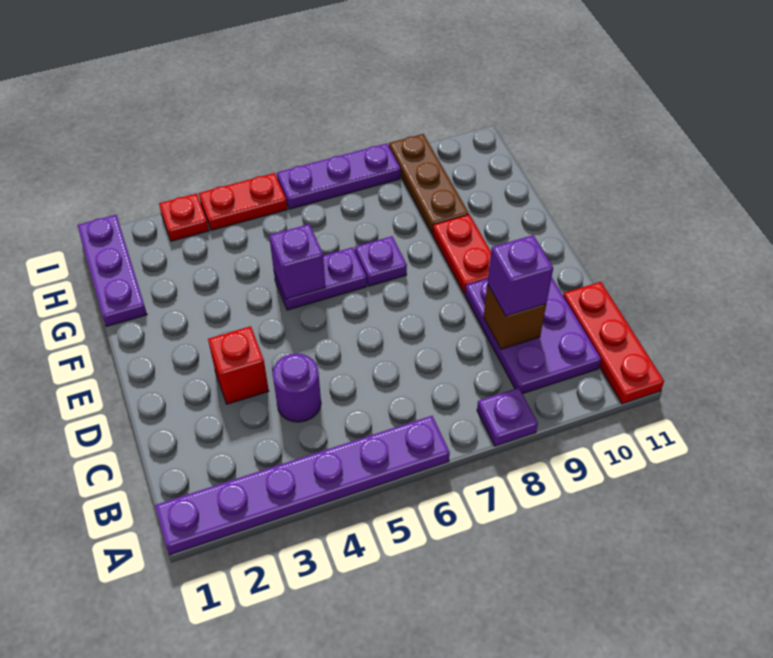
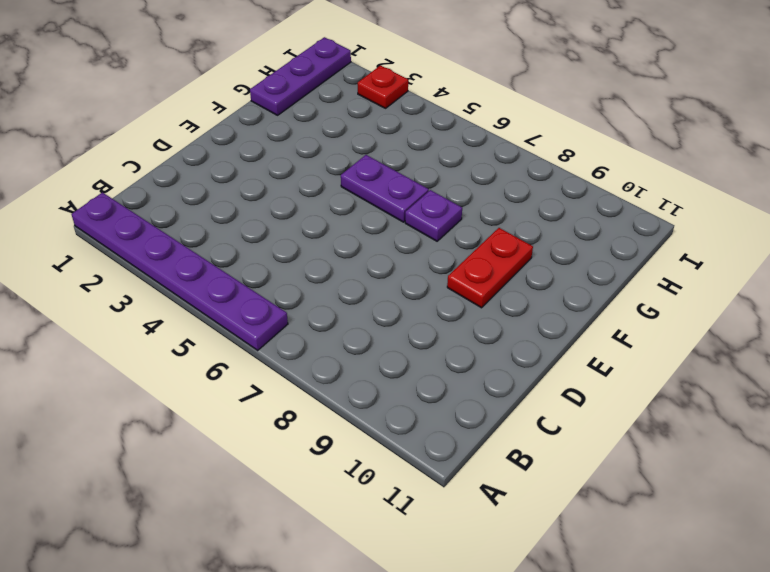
none -> purple plate A8 level 1
none -> red plate A11:C11 level 1
none -> purple plate B9:D10 level 1

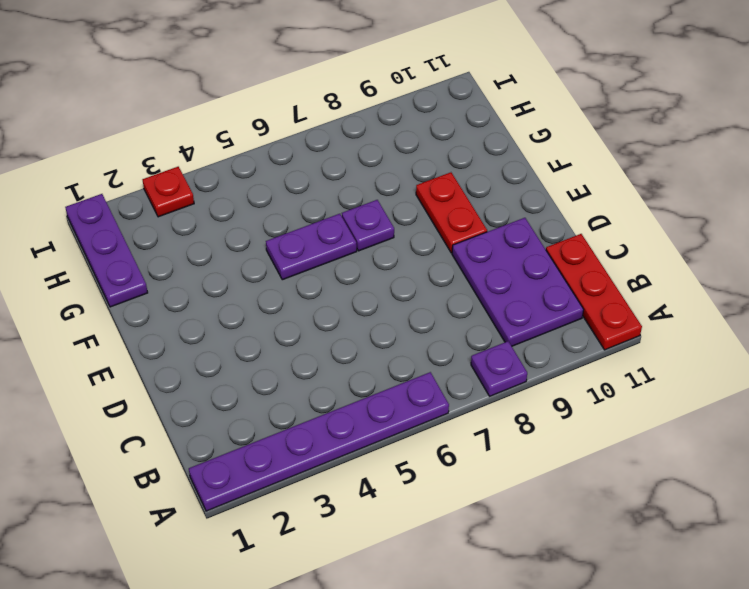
none -> purple round brick C4 level 1
none -> red brick D3 level 1
none -> brown plate G9:I9 level 1

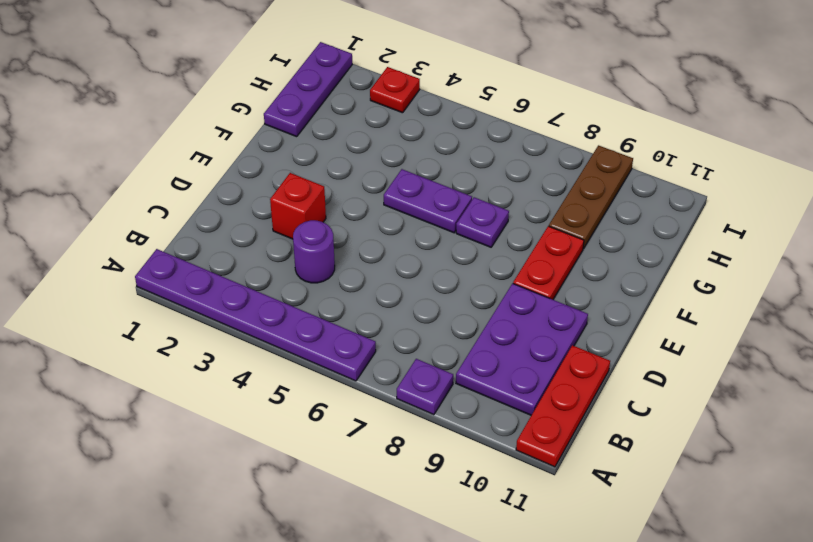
none -> red plate I4:I5 level 1
none -> purple plate I6:I8 level 1
none -> brown brick C9 level 2

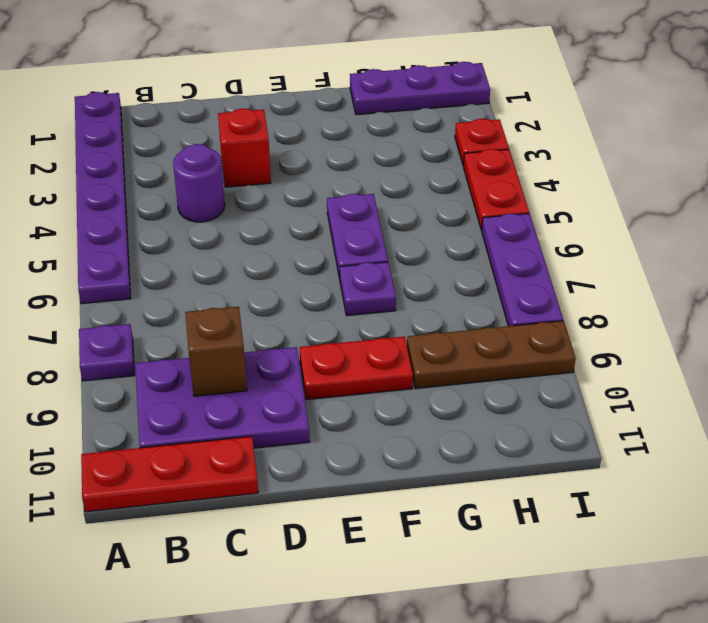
none -> purple brick F5 level 2
none -> purple brick C9 level 3

